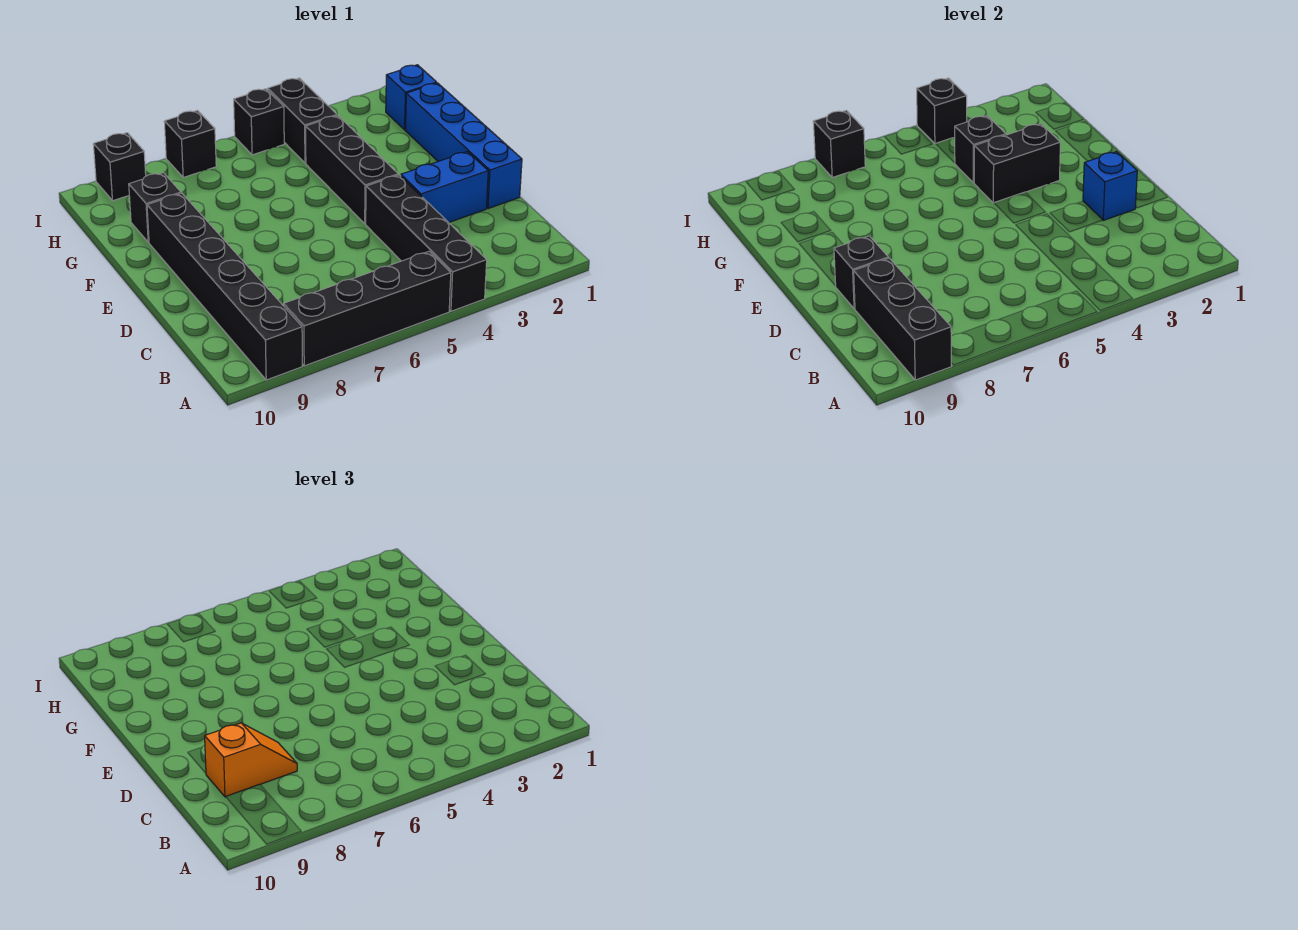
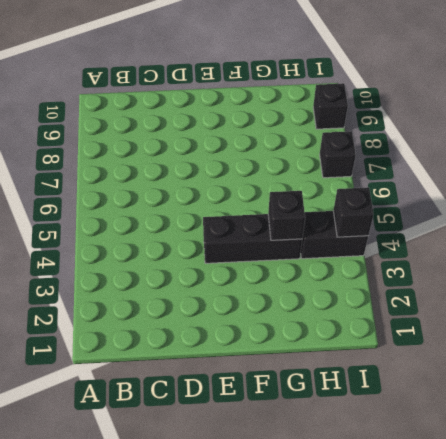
none -> black brick A4:D4 level 1
none -> black brick A5:A8 level 1
none -> black brick A9:F9 level 1

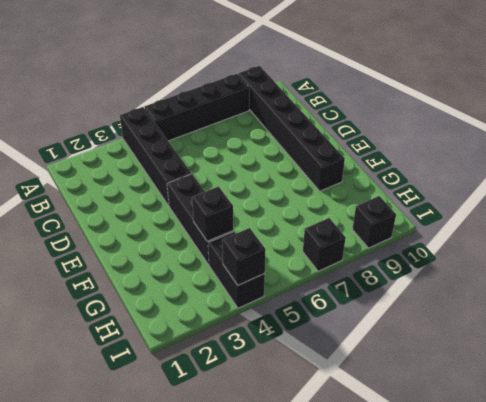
none -> blue brick D1:G1 level 1
none -> blue brick D2:D3 level 1
none -> black brick G9 level 1

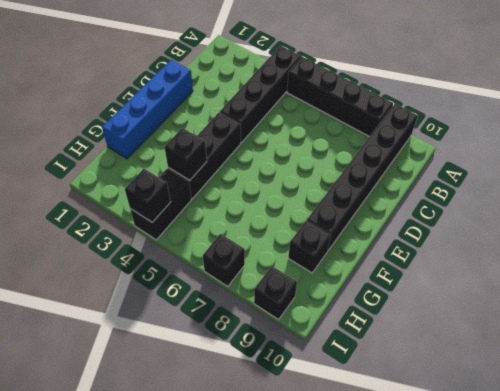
none -> blue brick D2:D3 level 1
none -> blue brick H1 level 1
none -> black brick I5 level 1

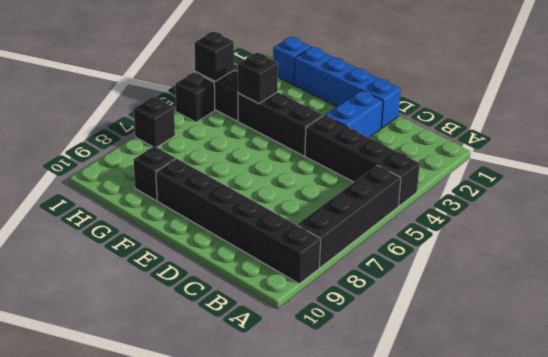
none -> black brick I9 level 1
none -> black brick A9:C9 level 2
none -> blue brick D2 level 2

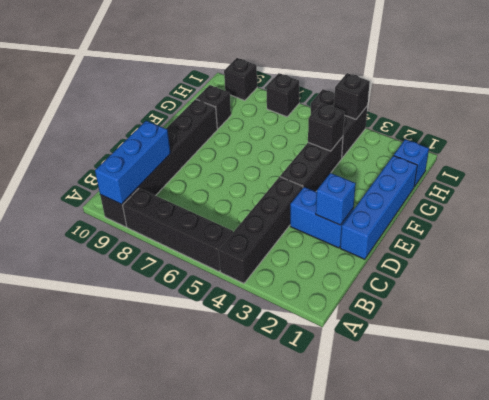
blue brick A9:C9 level 2 -> black brick A9:C9 level 2
none -> black brick D9 level 2
none -> black brick F3:F4 level 2
none -> black brick I7 level 2

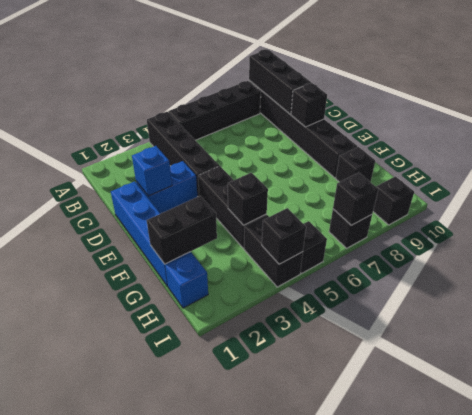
black brick G1:G2 level 2 -> black brick F3:F4 level 2
none -> orange slope C8:C9 level 3 top 9

